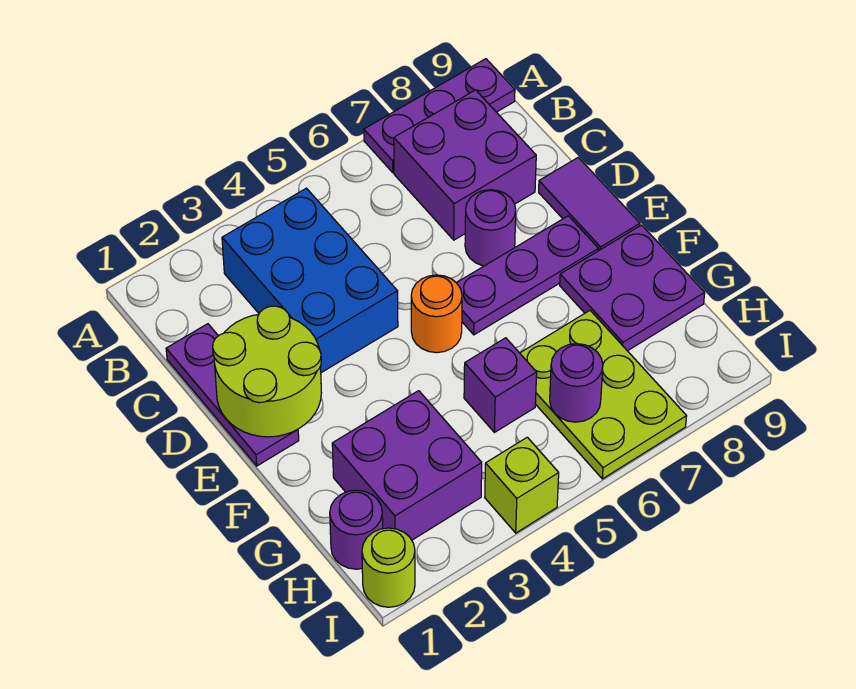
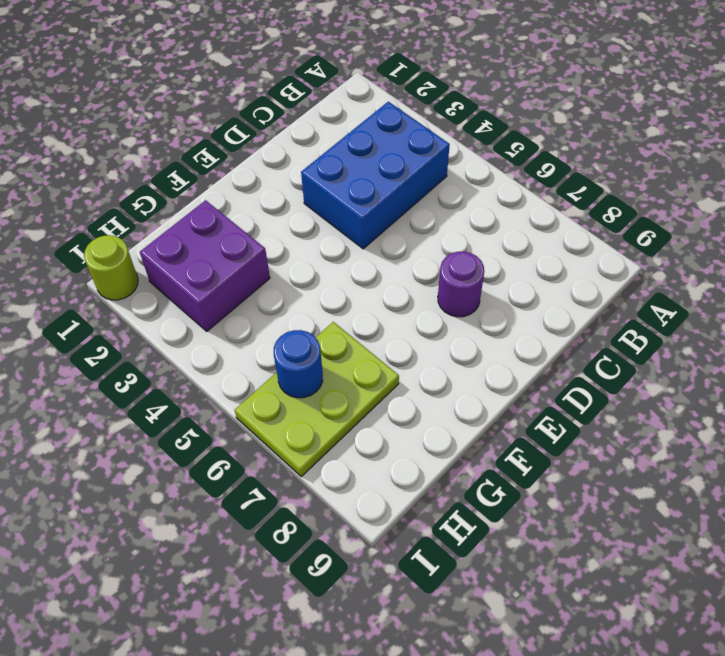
blue round brick H6 level 2 -> purple round brick H6 level 2
none -> purple plate A7:A9 level 1
none -> purple brick B7:C8 level 1
none -> purple plate C1:E1 level 1

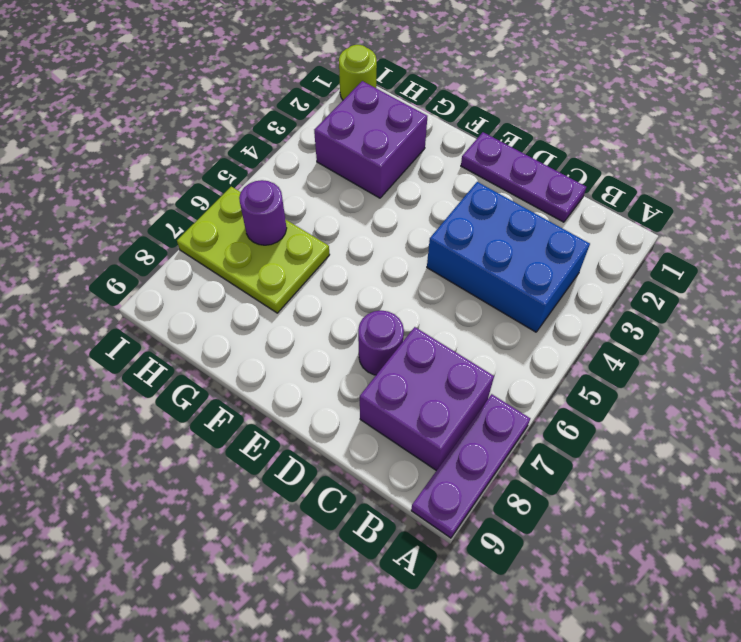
none -> purple tile D9:E9 level 1
none -> orange round brick E5 level 1
none -> purple plate E6:E8 level 1

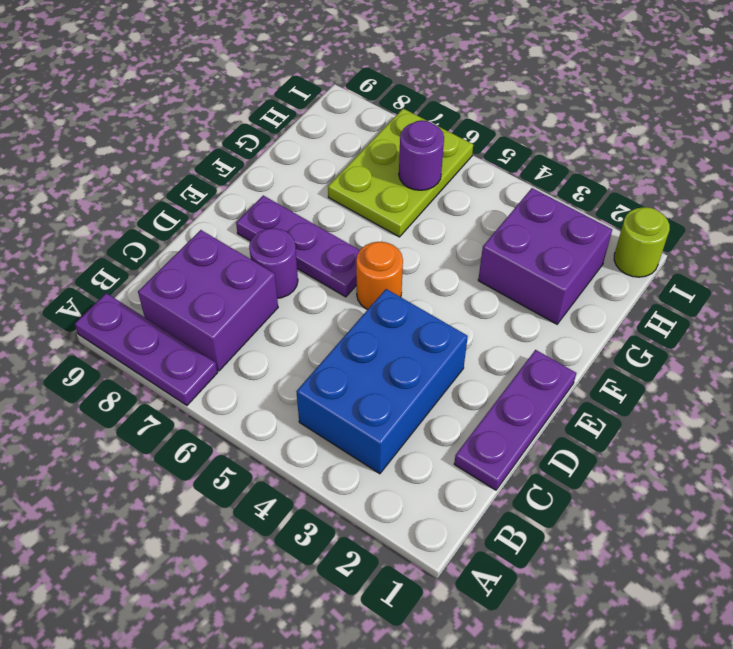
none -> purple tile D9:E9 level 1
none -> purple plate F8:G9 level 1
none -> purple brick G5 level 1

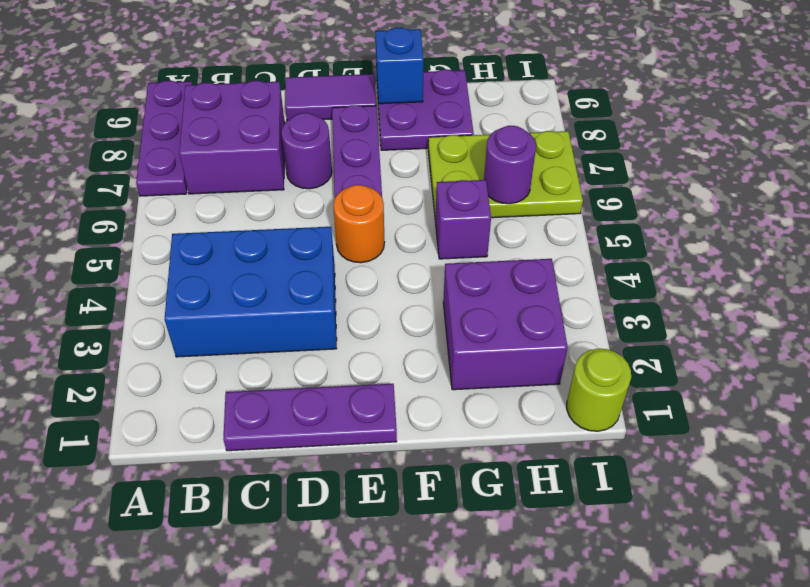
blue brick F9 level 2 -> none
none -> purple round brick H1 level 1
none -> lime brick I4 level 1
none -> lime round brick D1:E2 level 2

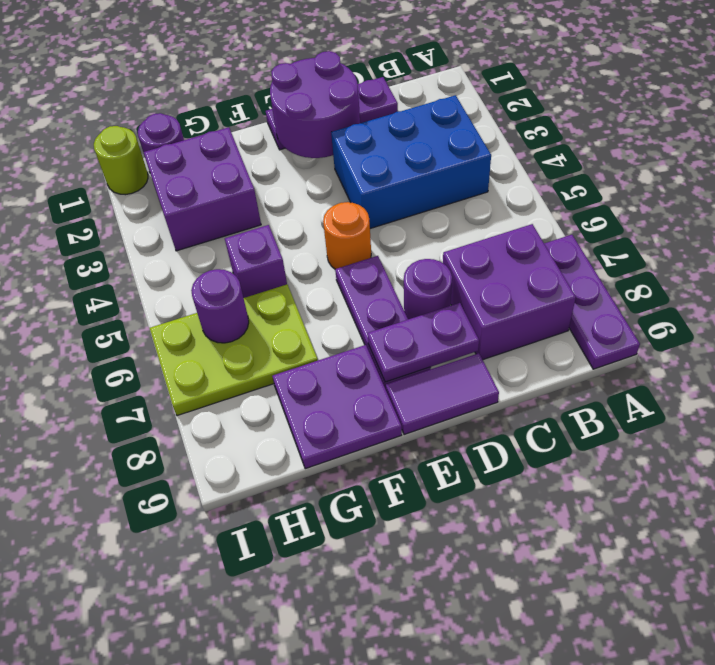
purple round brick D1:E2 level 2 -> lime round brick D1:E2 level 2
purple plate D8:E8 level 2 -> none
none -> lime brick I4 level 1

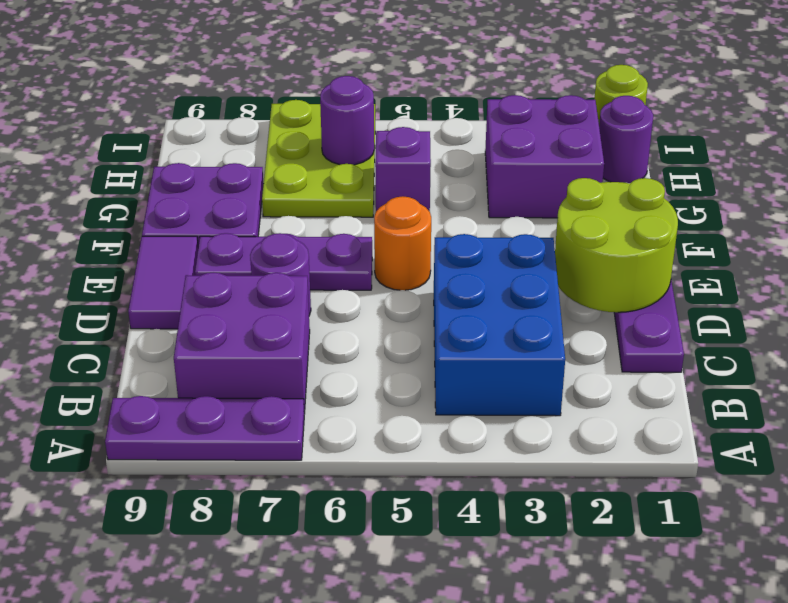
none -> lime brick I4 level 1

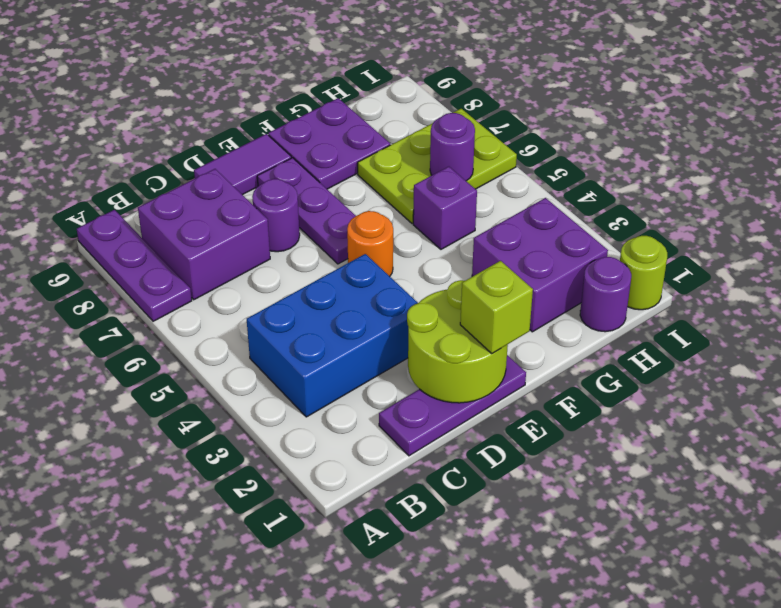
lime brick E1 level 3 -> lime brick I4 level 1

